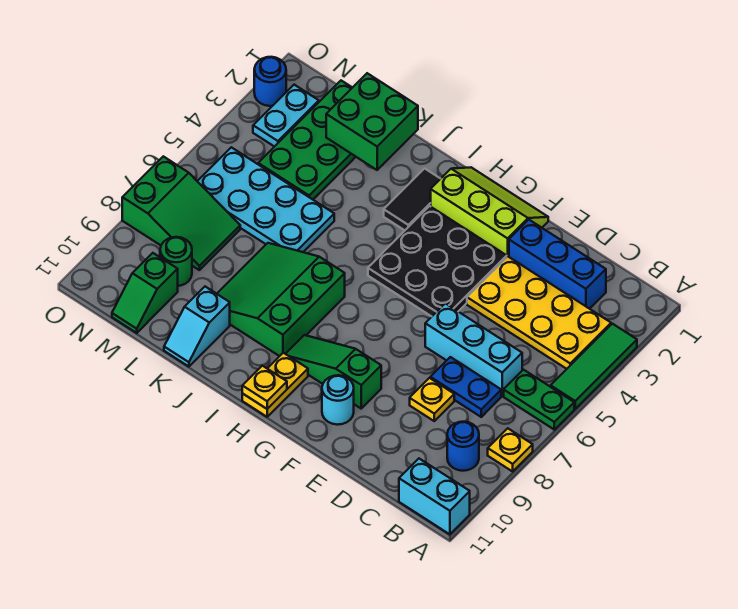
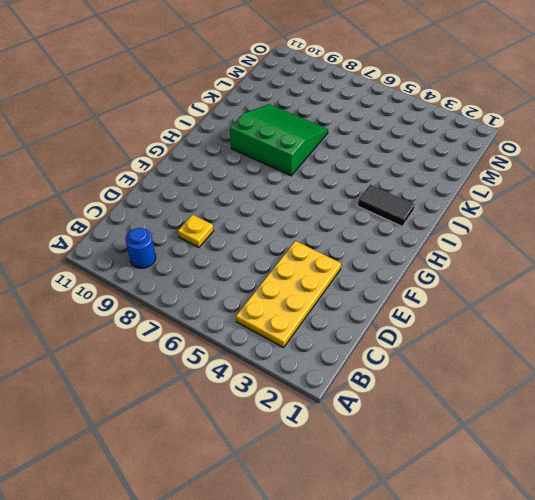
none -> green tile A3:A5 level 1
none -> green plate A6:B6 level 1
none -> yellow plate A8 level 1

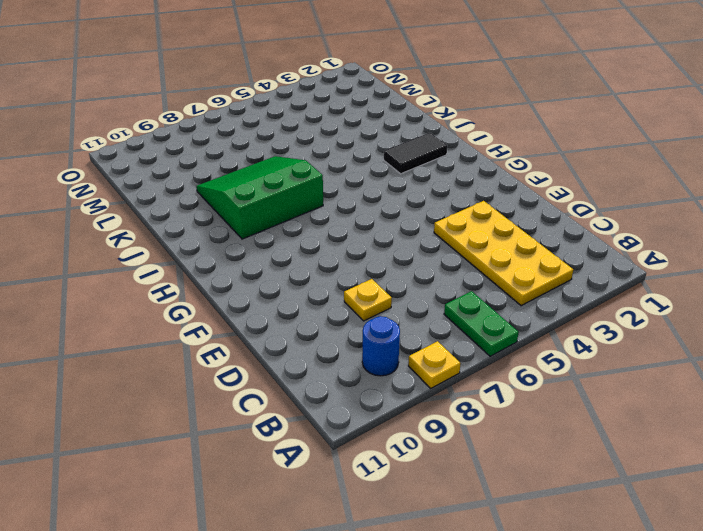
none -> green tile A3:A5 level 1
none -> cyan brick A11:B11 level 1
none -> blue brick C2:E2 level 1

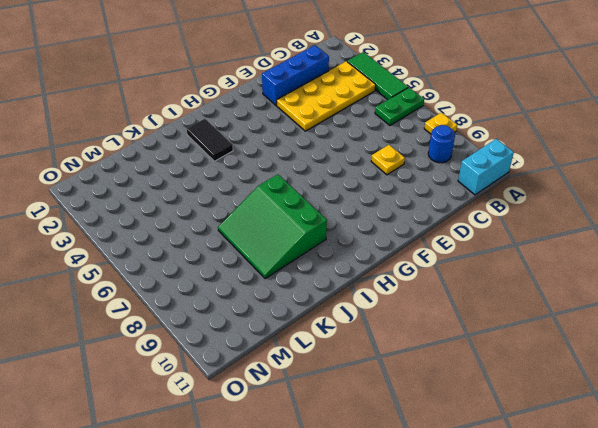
none -> cyan brick C6:E6 level 1
none -> blue plate C7:D7 level 1
none -> lime slope F1:H2 level 1 top 2

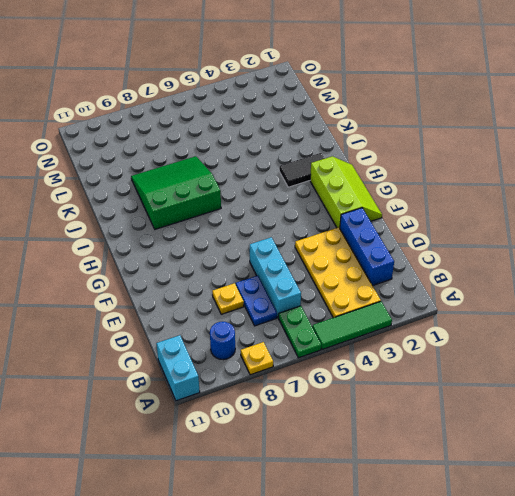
none -> black plate F3:H5 level 1
none -> green slope F9:H9 level 1 top F
none -> cyan round brick F10 level 1

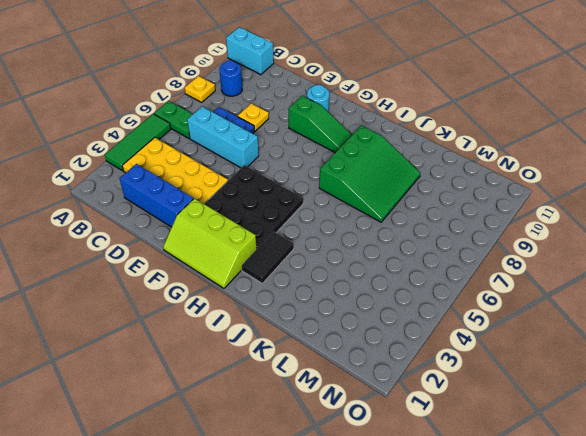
none -> yellow plate H10:H11 level 1
none -> cyan plate K5:N6 level 1
none -> cyan slope K10:K11 level 1 top 10

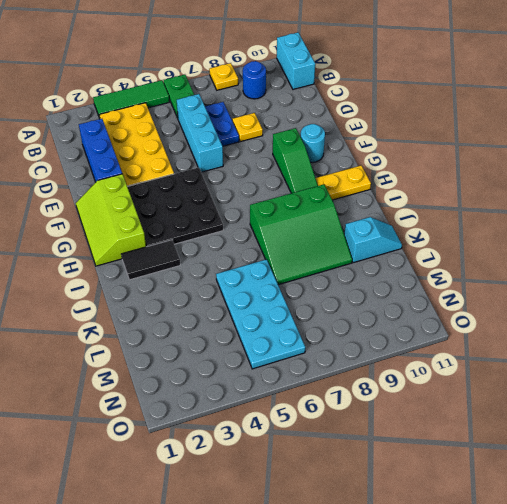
none -> green plate L1:M4 level 1
none -> green slope M7:O8 level 1 top O
none -> green round brick M9 level 1

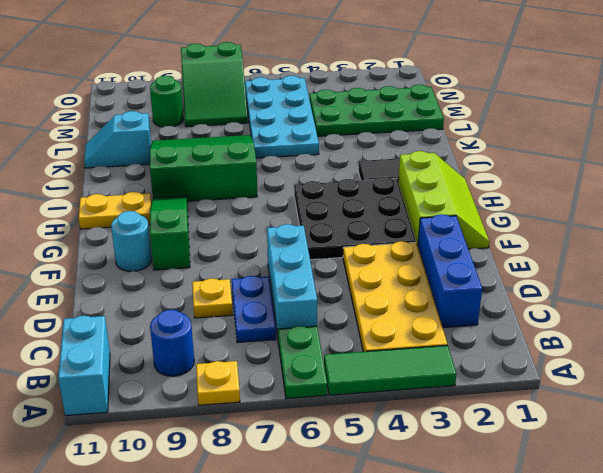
none -> green slope M10:M11 level 1 top 10
none -> cyan plate N2:N3 level 1
none -> blue round brick O2 level 1

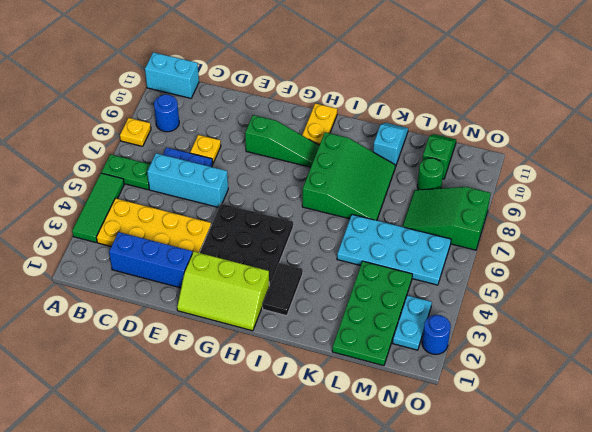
none -> cyan round brick F10 level 1
none -> yellow plate H11 level 2
none -> green brick K1:L2 level 2

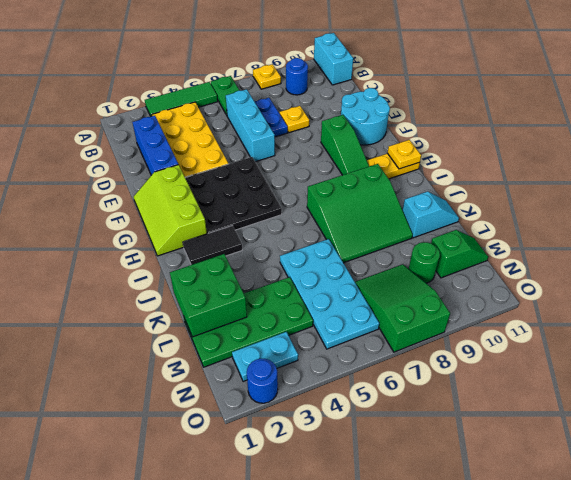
cyan round brick E10:F11 level 1 -> cyan round brick F10 level 1

